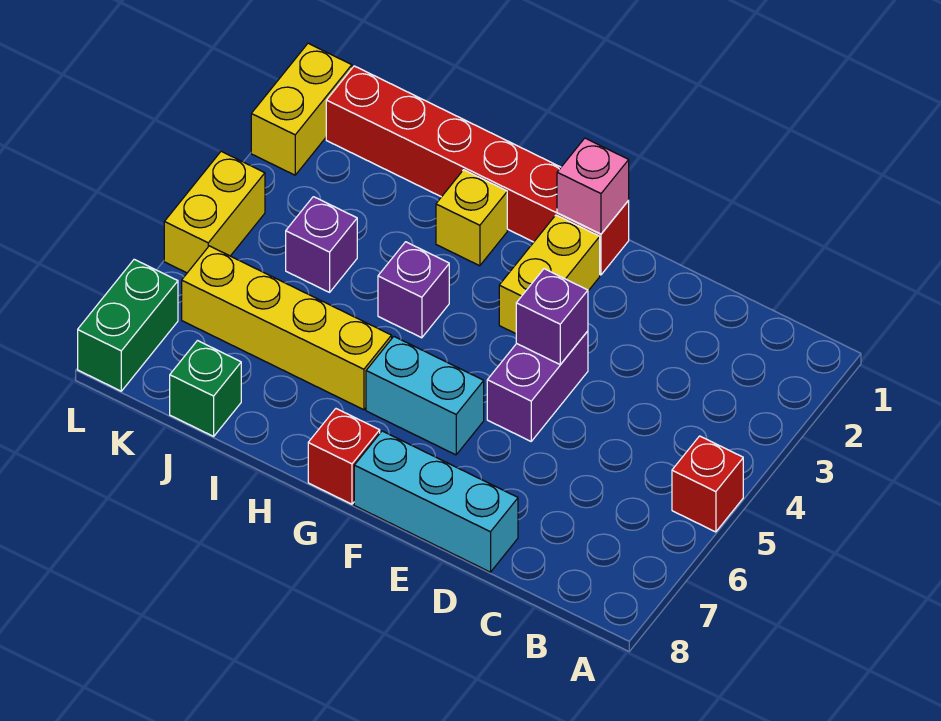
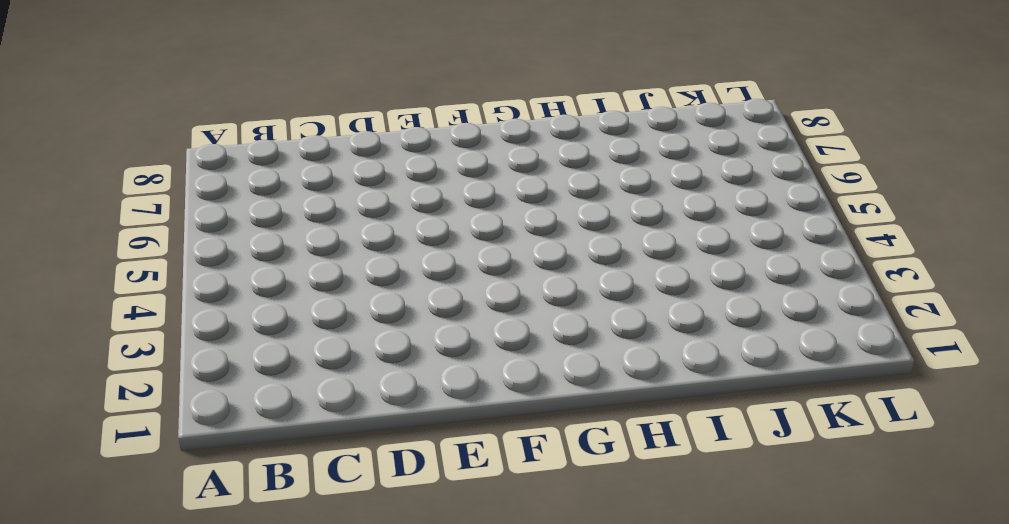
none -> red brick A5 level 1
none -> cyan brick D8:F8 level 1
none -> purple brick E4:E5 level 1

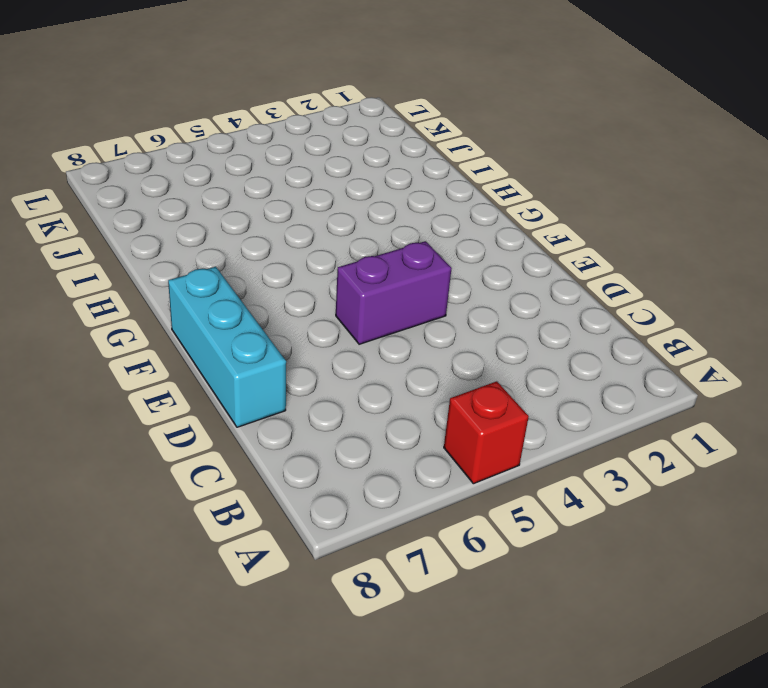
none -> red brick F1:K1 level 1
none -> yellow brick F2:F3 level 1
none -> cyan brick F6:G6 level 1

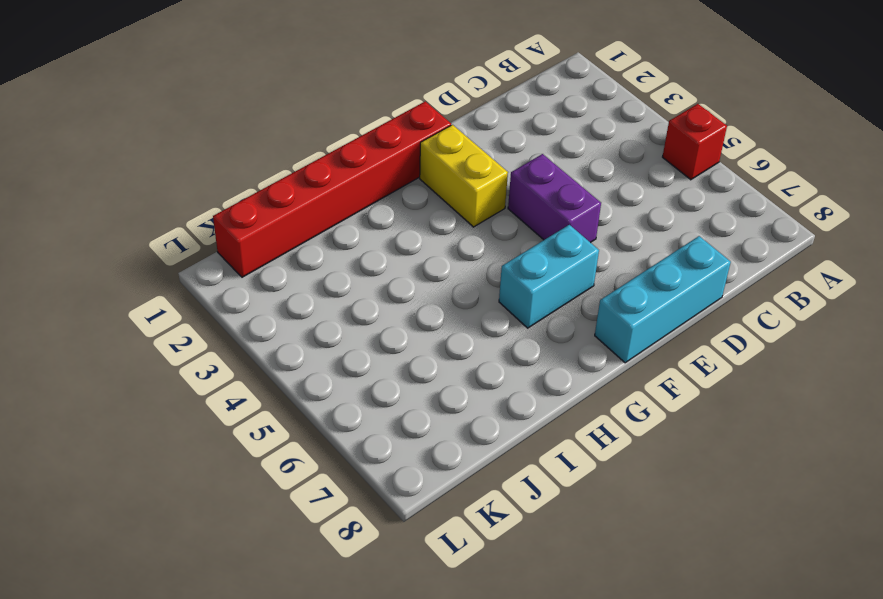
none -> red brick G8 level 1
none -> yellow brick H2 level 1
none -> purple brick H4 level 1

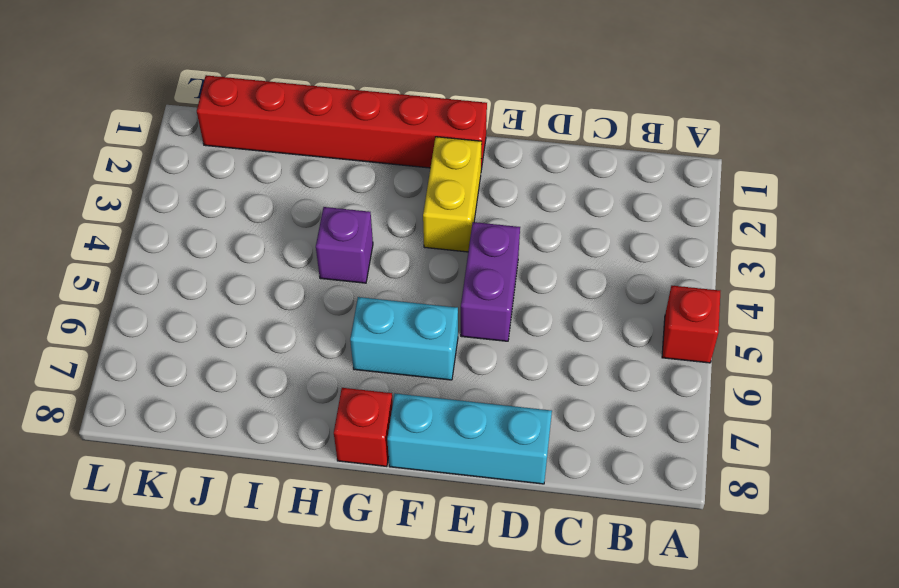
none -> yellow brick H2 level 1
none -> yellow brick H6:K6 level 1
none -> purple brick J4 level 1

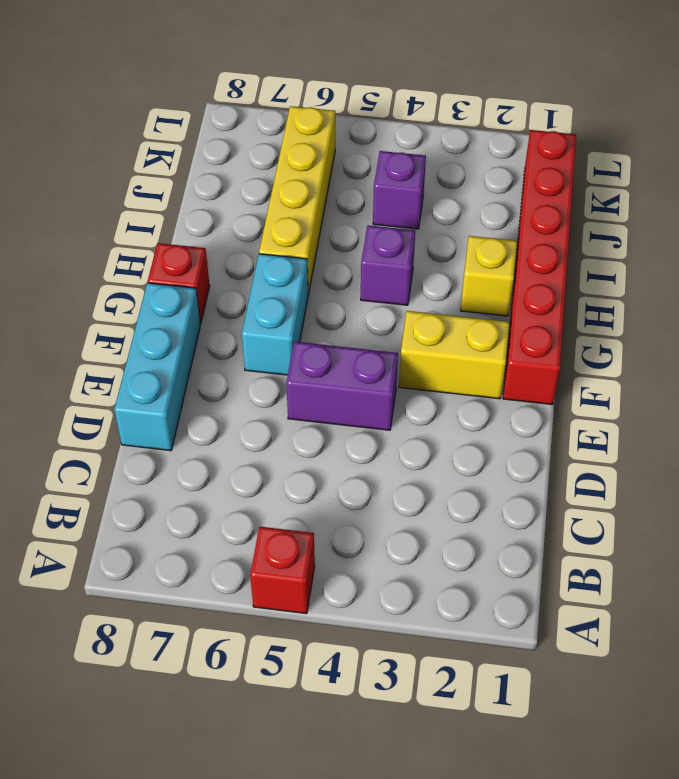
none -> green brick J8 level 1
none -> yellow brick L1:L2 level 1
none -> yellow brick L4:L5 level 1

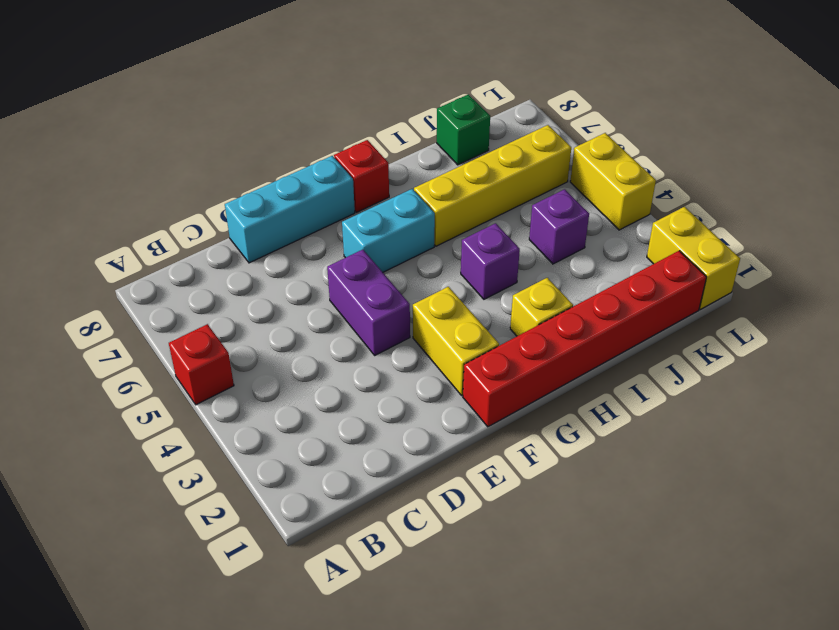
none -> green brick L7:L8 level 1
none -> purple brick E4 level 2
none -> pink brick F1 level 2

